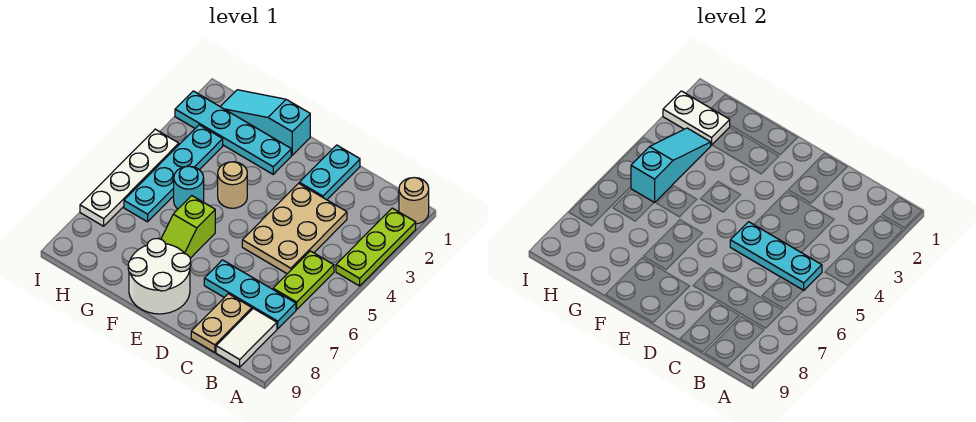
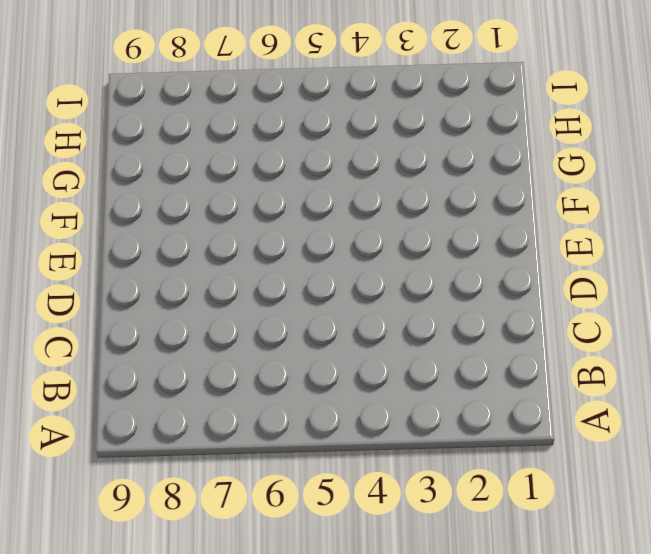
none -> tan round brick A1 level 1
none -> lime plate A2:A4 level 1
none -> lime plate B5:B6 level 1

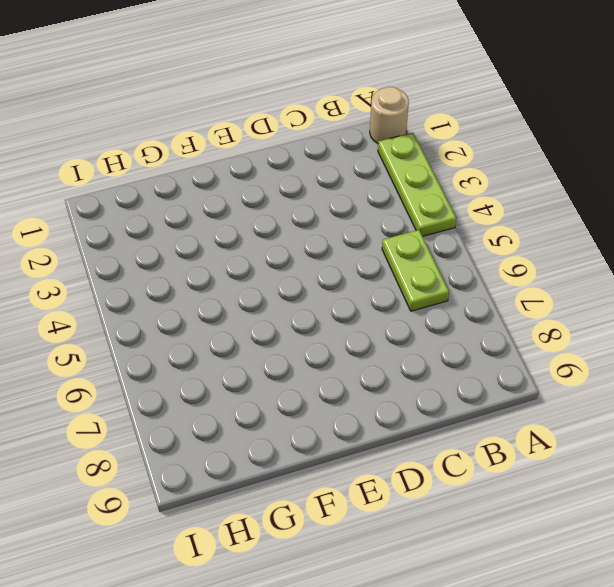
none -> cyan plate B7:D7 level 1
none -> white tile B8:B9 level 1
none -> tan plate C3:D5 level 1

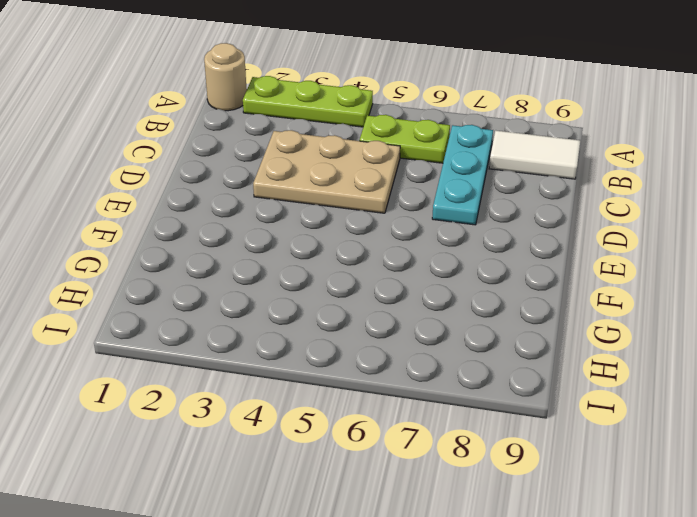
none -> tan plate C8:C9 level 1
none -> cyan plate D1:D2 level 1
none -> white round brick E8:F9 level 1

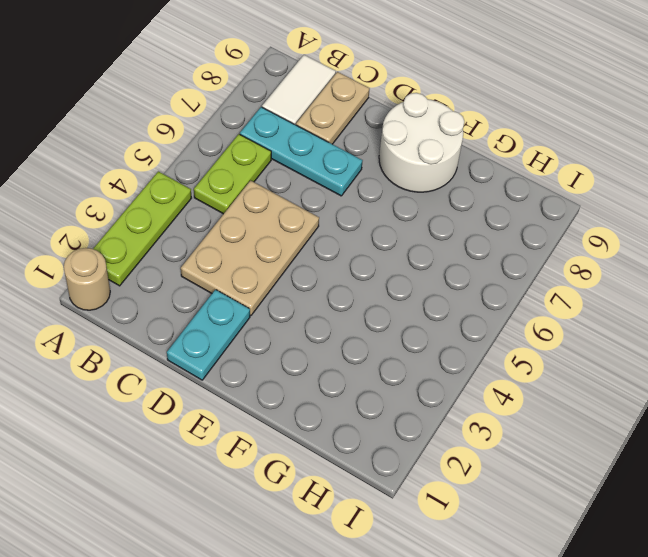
none -> cyan slope F1:H1 level 1 top F
none -> cyan plate F2:I2 level 1
none -> tan round brick F4 level 1

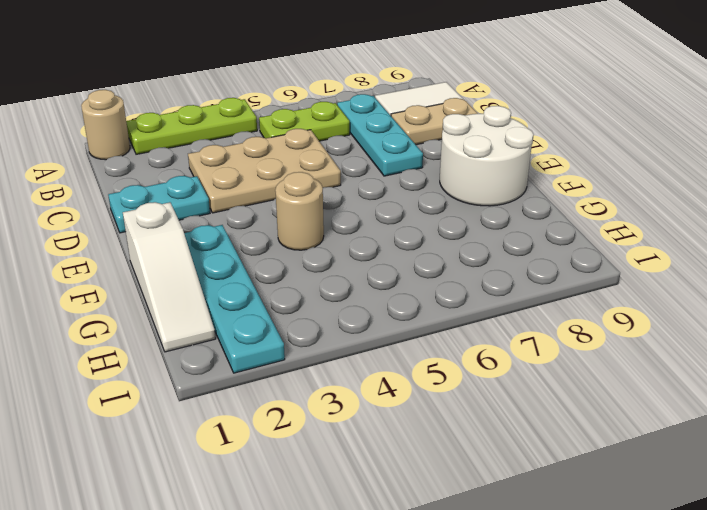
white slope F1:H1 level 1 top F -> cyan slope F1:H1 level 1 top F
none -> lime slope F6:F7 level 1 top 6
none -> cyan round brick G5 level 1
none -> cyan plate H3:H6 level 1

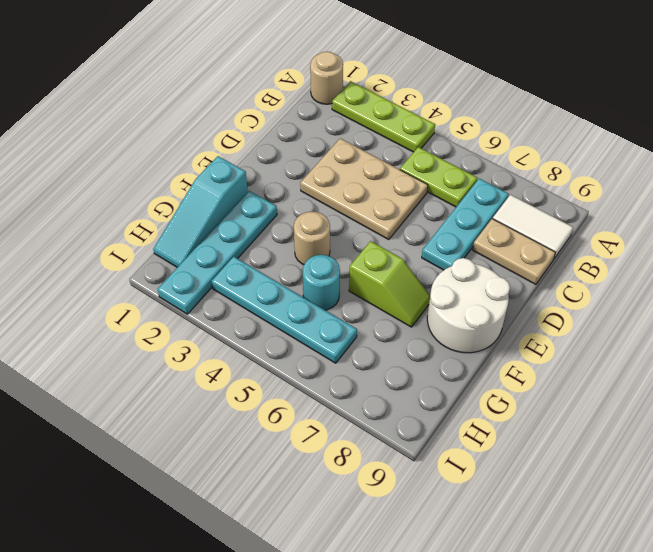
none -> cyan plate D1:D2 level 1
none -> white plate I4:I7 level 1
none -> cyan plate B5:D5 level 2

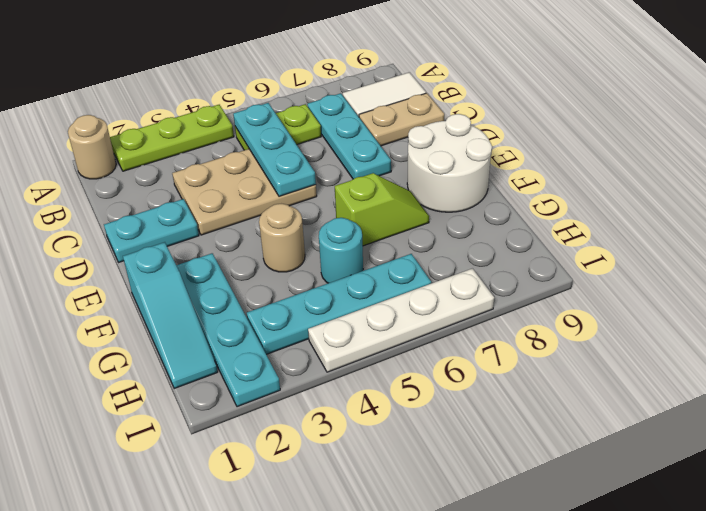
none -> white plate H2:I2 level 2
none -> cyan slope H3:H5 level 2 top 5

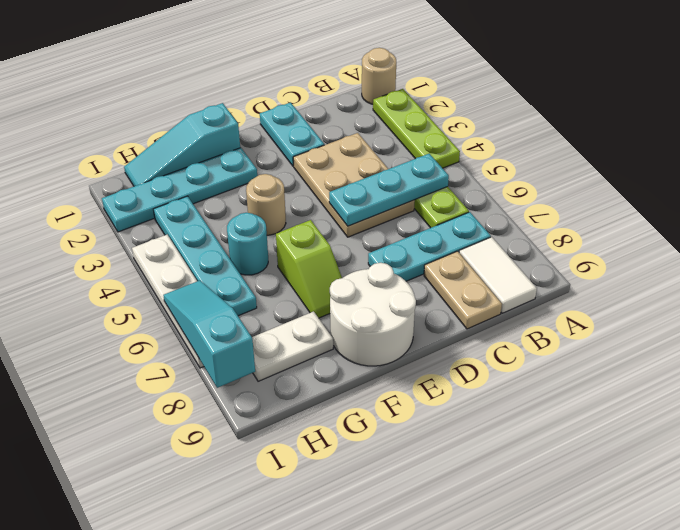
white plate G8:H8 level 1 -> white plate H2:I2 level 2
cyan slope I6:I8 level 2 top 8 -> cyan slope H3:H5 level 2 top 5

